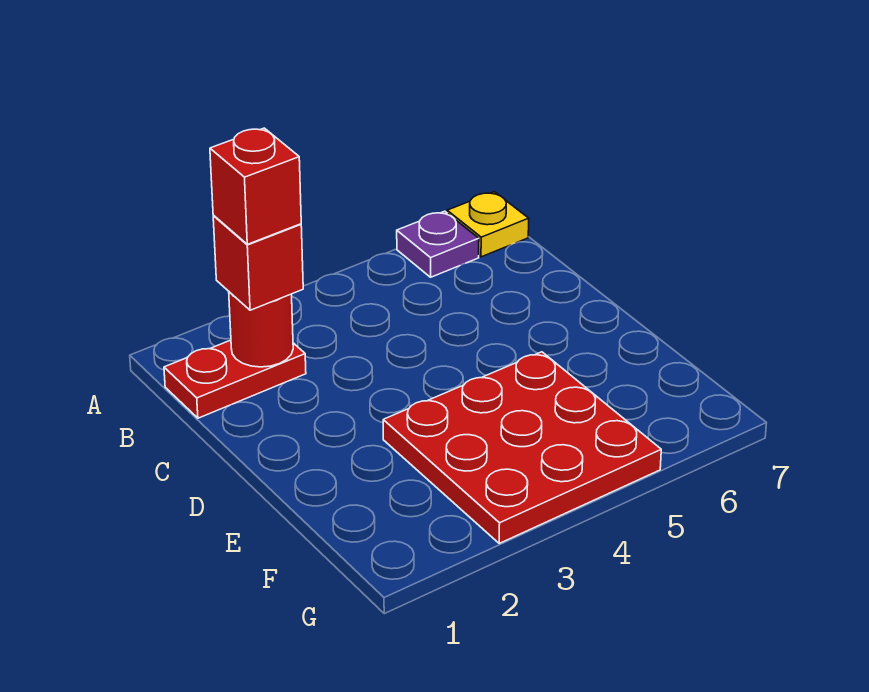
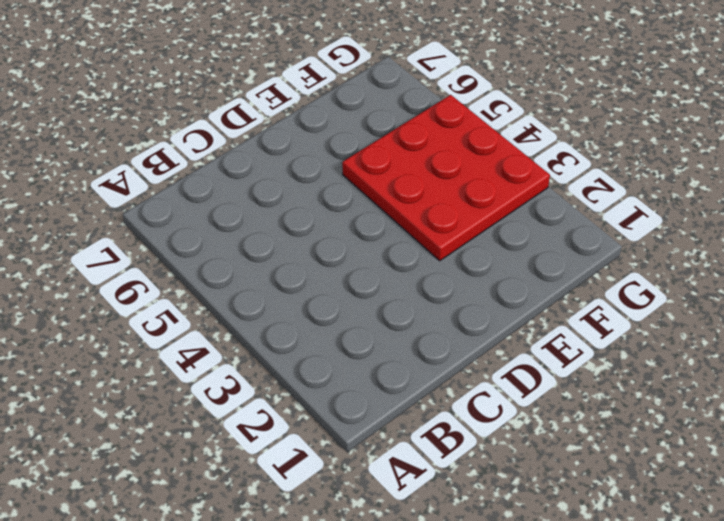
none -> purple plate A6 level 1
none -> yellow plate A7 level 1

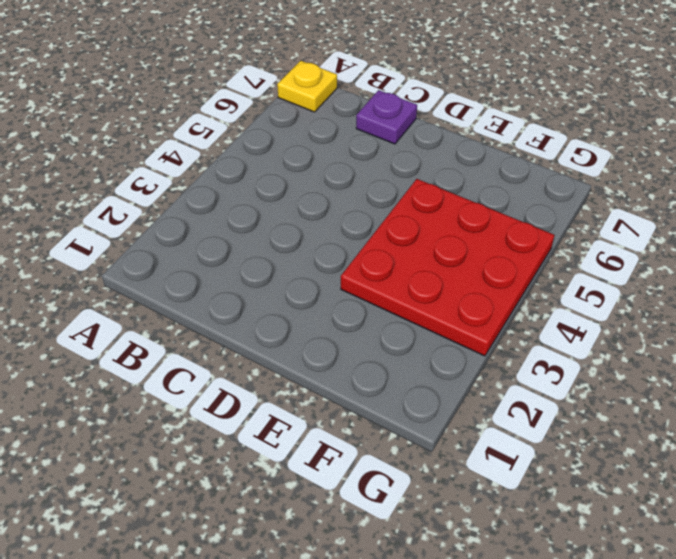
purple plate C7 level 1 -> purple plate A6 level 1
none -> red plate B1:B2 level 1
none -> red round brick B2 level 2

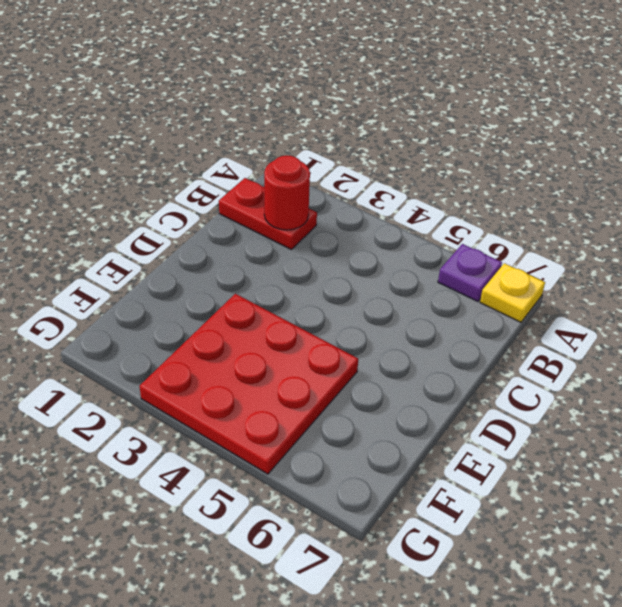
none -> red brick B2 level 3
none -> red brick B2 level 4

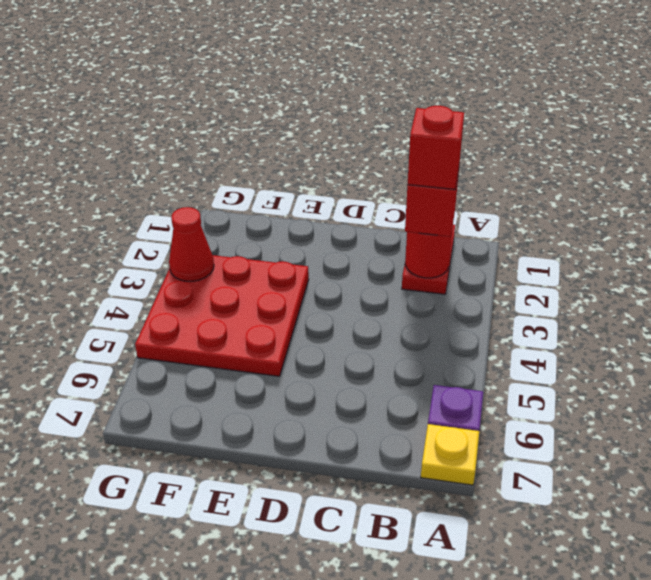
red cone G3 level 2 -> none

